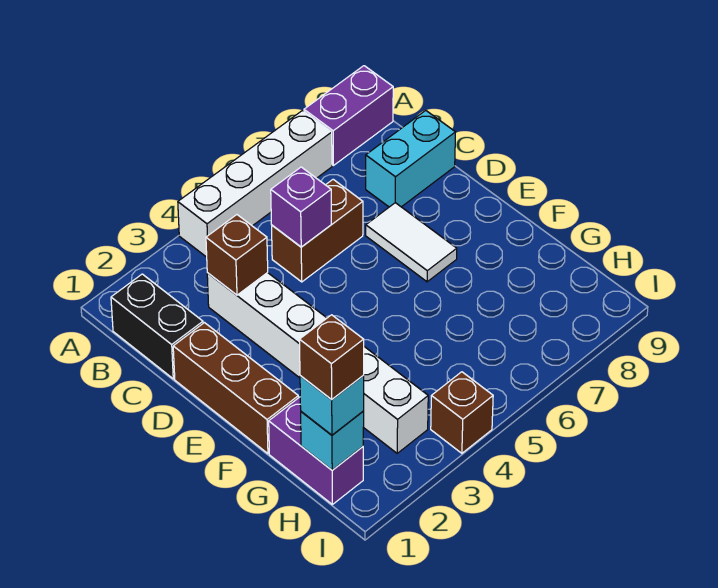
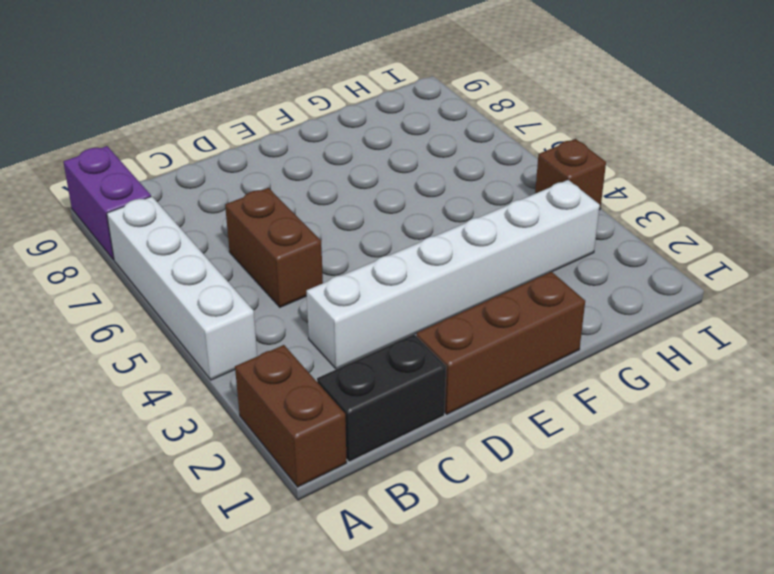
brown brick A1:A2 level 1 -> none
none -> cyan brick C8:C9 level 1
none -> white tile D7:E7 level 1
none -> purple brick G1:H1 level 1

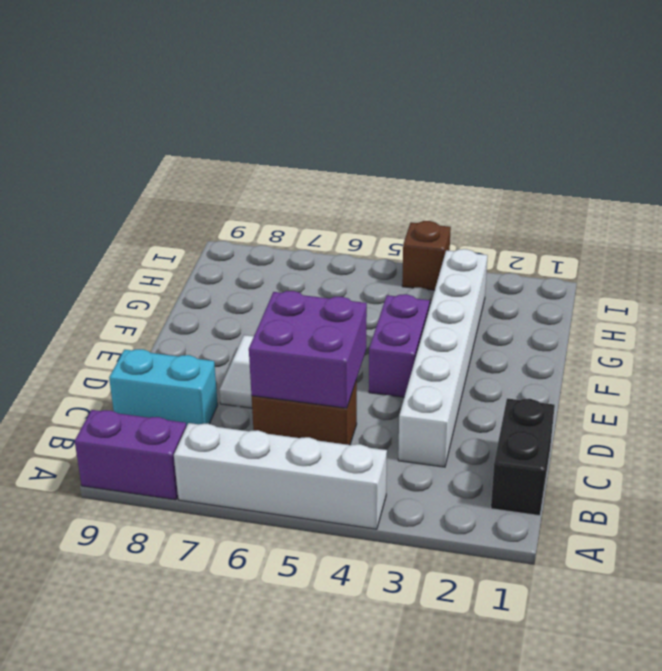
purple brick C5:D6 level 2 -> purple brick C5 level 2
purple brick E4:F4 level 1 -> purple brick G1:H1 level 1
none -> brown brick D1:F1 level 1
none -> brown brick C3 level 2
none -> cyan brick H1 level 2

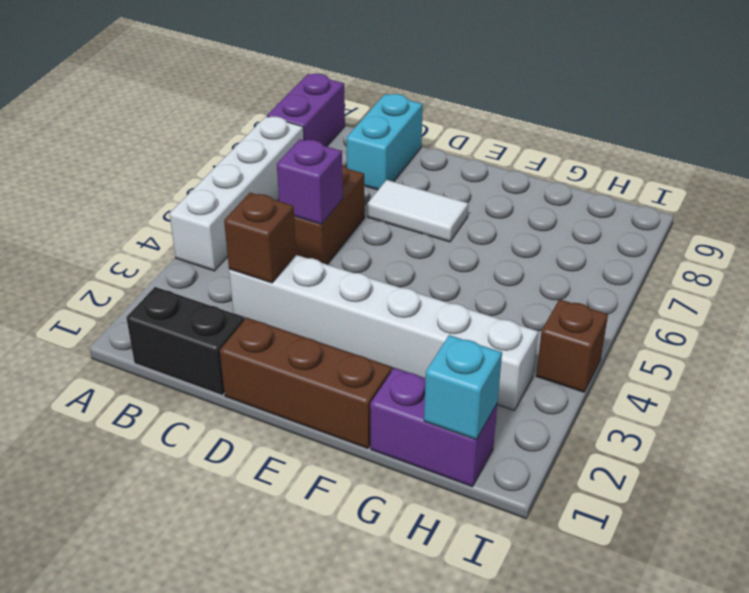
none -> cyan brick H1 level 3
none -> brown brick H1 level 4

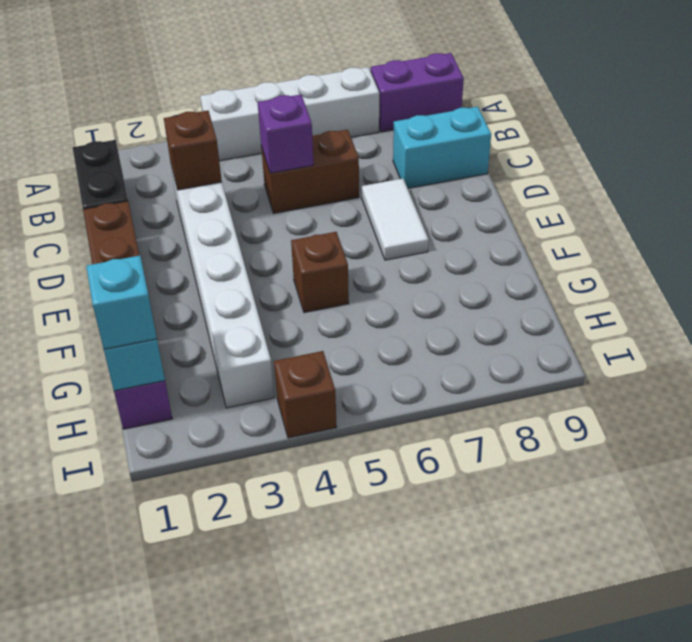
brown brick F5 level 1 -> brown brick H1 level 4

